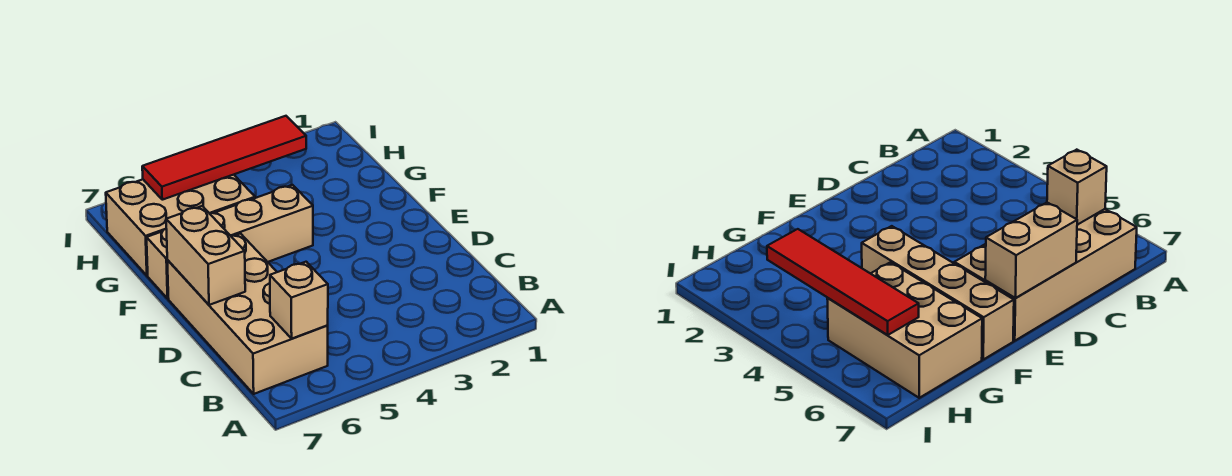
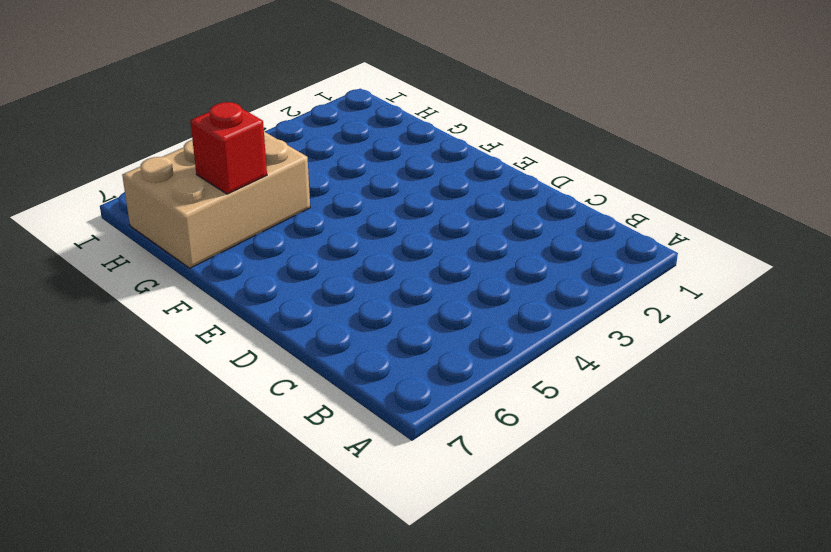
red brick G6 level 2 -> none
none -> tan brick B6:E7 level 1
none -> tan brick F4:F7 level 1

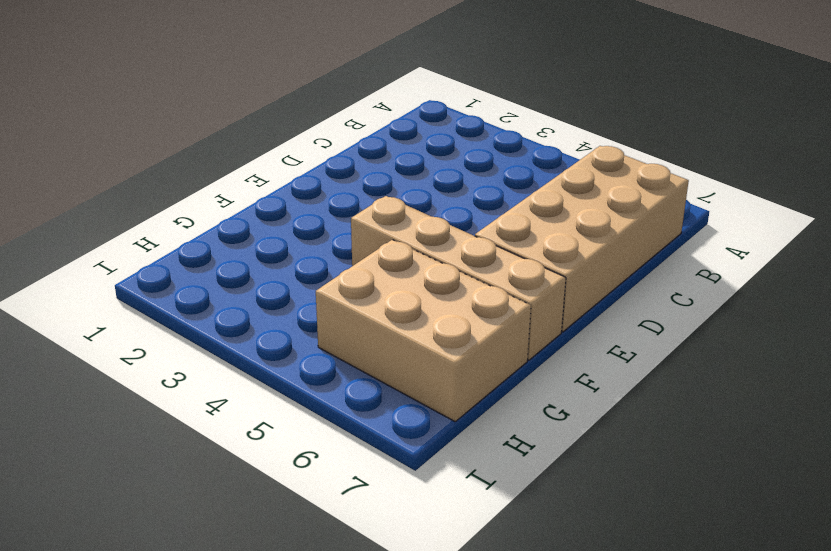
none -> tan brick B6 level 2
none -> tan brick D7:E7 level 2

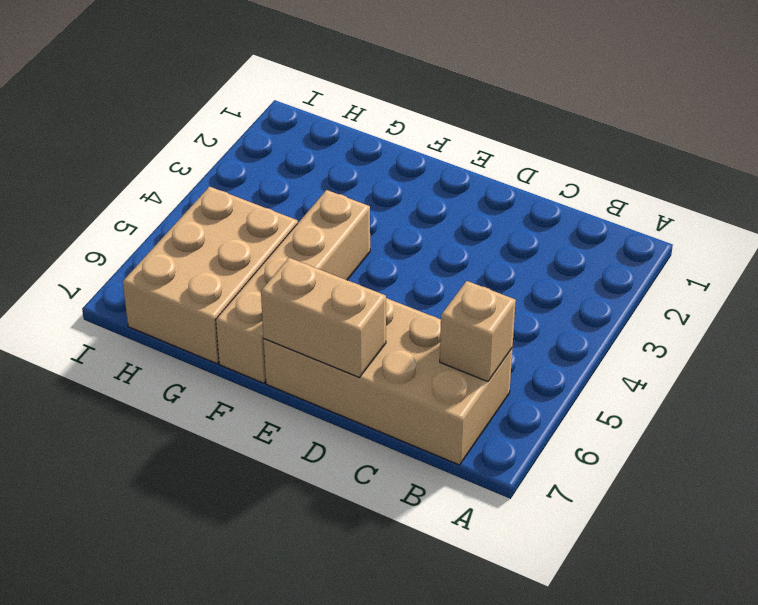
none -> red tile H3:H6 level 2

